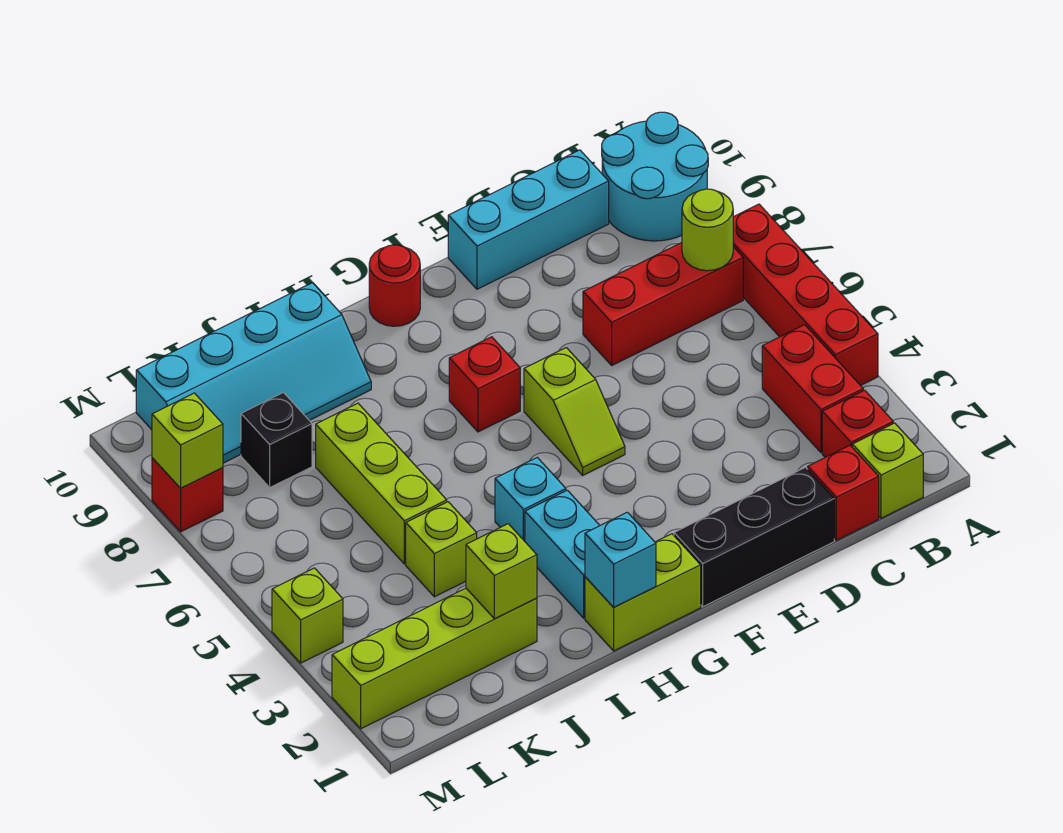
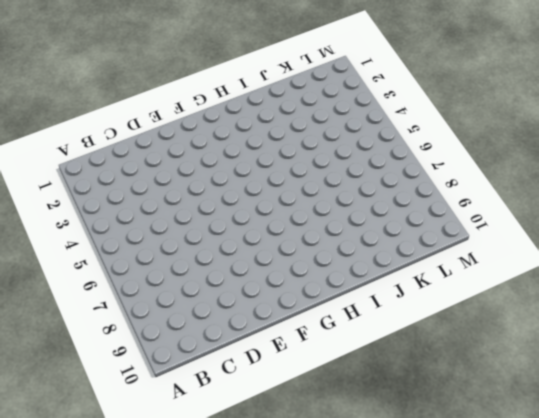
none -> red brick A4:A7 level 1
none -> cyan round brick A9:B10 level 1
none -> lime brick B1 level 1

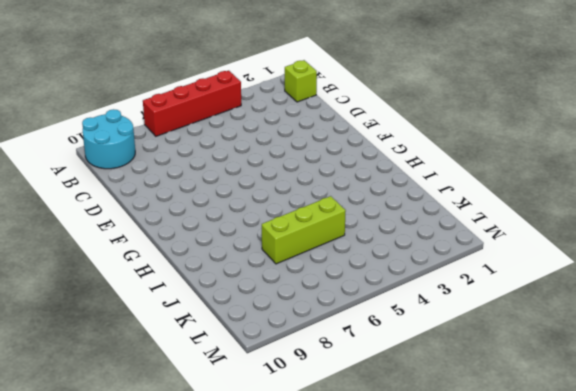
none -> red brick B2 level 1
none -> red brick B3:B4 level 1
none -> red brick B7:D7 level 1

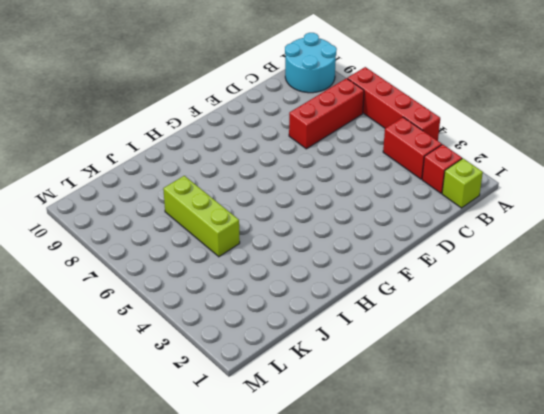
none -> red brick C1 level 1
none -> cyan brick C10:E10 level 1
none -> black brick D1:F1 level 1

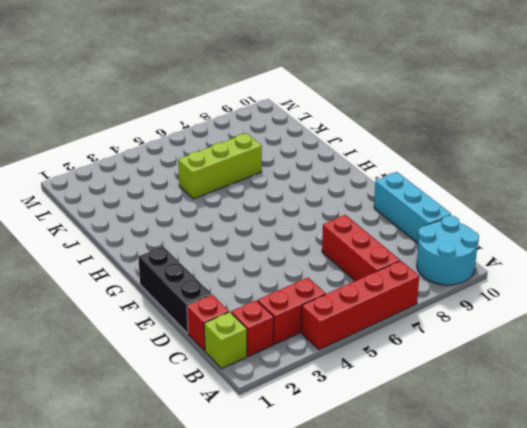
none -> lime slope F5:F6 level 1 top 6
none -> lime brick G1:H1 level 1
none -> red brick G7 level 1

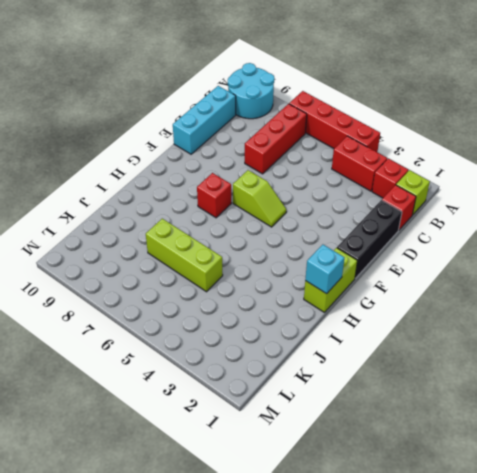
none -> red round brick G10 level 1
none -> cyan brick H2:H3 level 1
none -> cyan brick H4 level 1

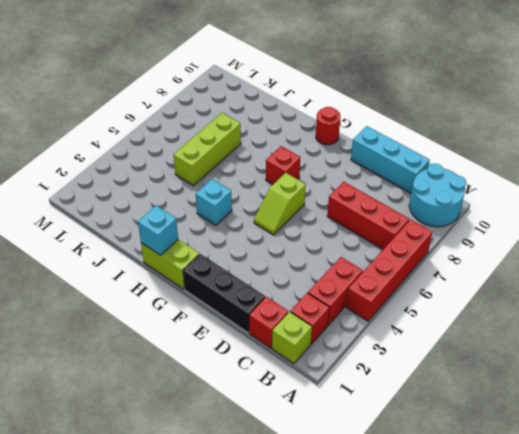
none -> cyan brick H2:H3 level 1
none -> cyan slope I9:L10 level 1 top 10
none -> lime brick J2:M2 level 1

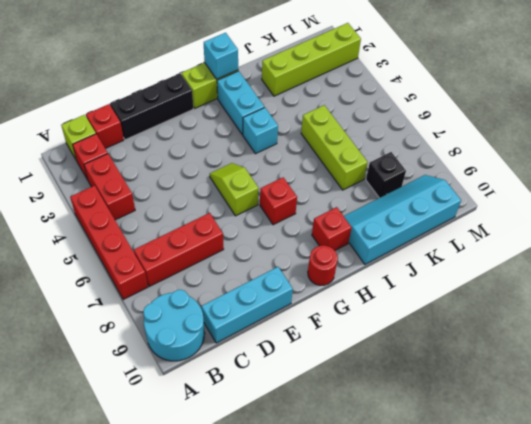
red brick H9 level 1 -> red brick M8 level 1
none -> lime brick J4 level 1
none -> lime brick M4 level 1
none -> lime round brick B7 level 2

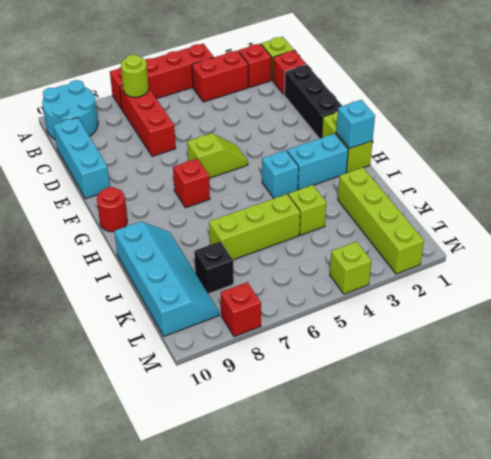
none -> lime brick J2 level 2
none -> lime brick M8 level 2

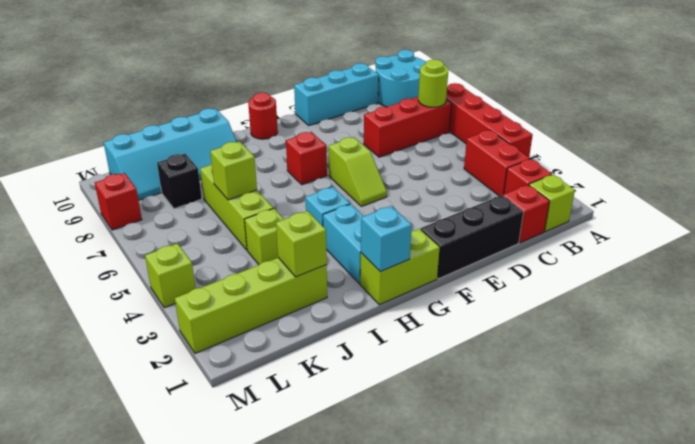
lime brick J6 level 2 -> lime brick M8 level 2

